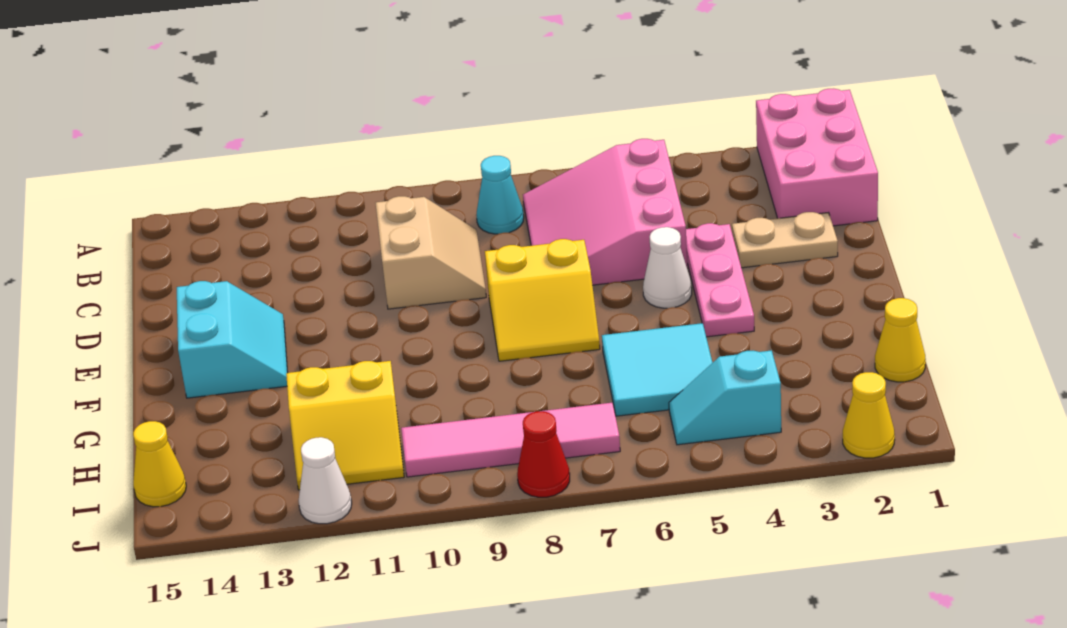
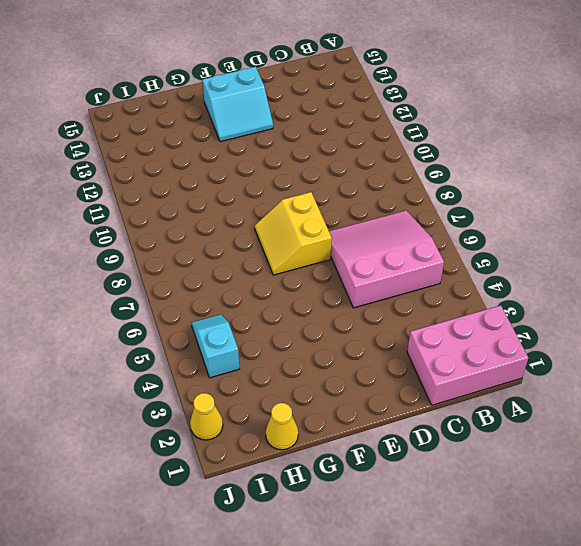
none -> cyan cone B8 level 1
none -> tan slope C9:D10 level 1 top 10
none -> tan plate D2:D3 level 1

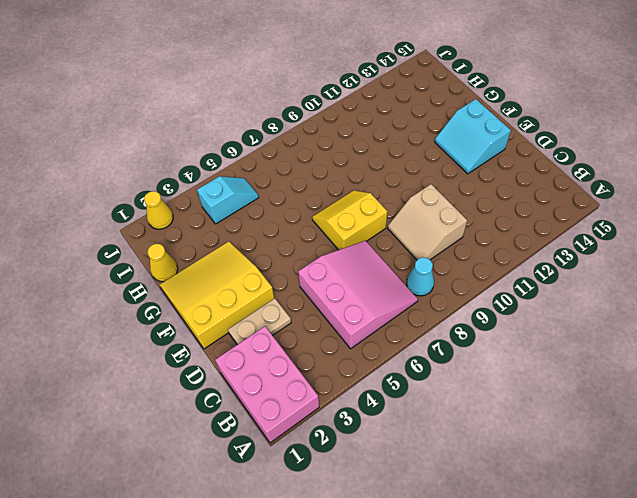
yellow slope E1:G3 level 1 top E -> none
none -> pink plate D4:F4 level 1
none -> white cone E5 level 1
none -> cyan tile G5:H6 level 1

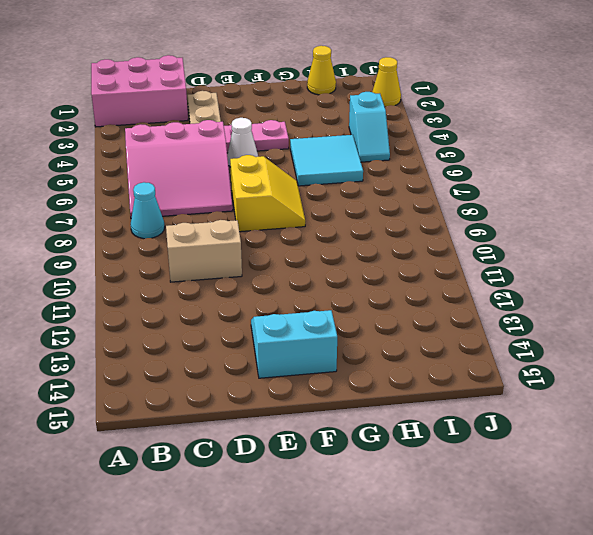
none -> yellow slope H11:I12 level 1 top H
none -> pink tile I7:I10 level 1
none -> yellow cone I15 level 1

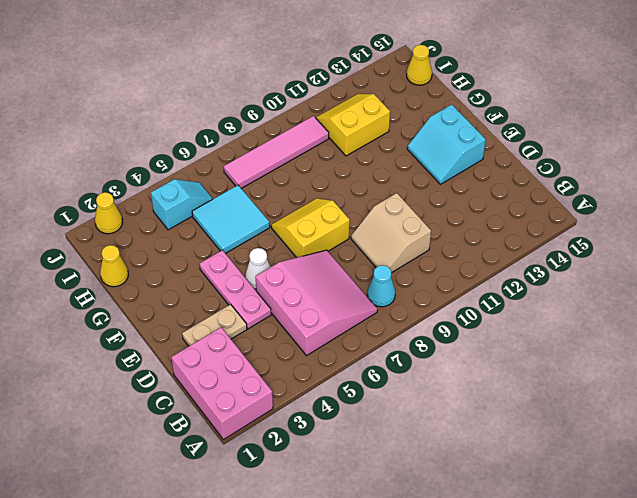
none -> red cone J8 level 1
none -> white cone J12 level 1

